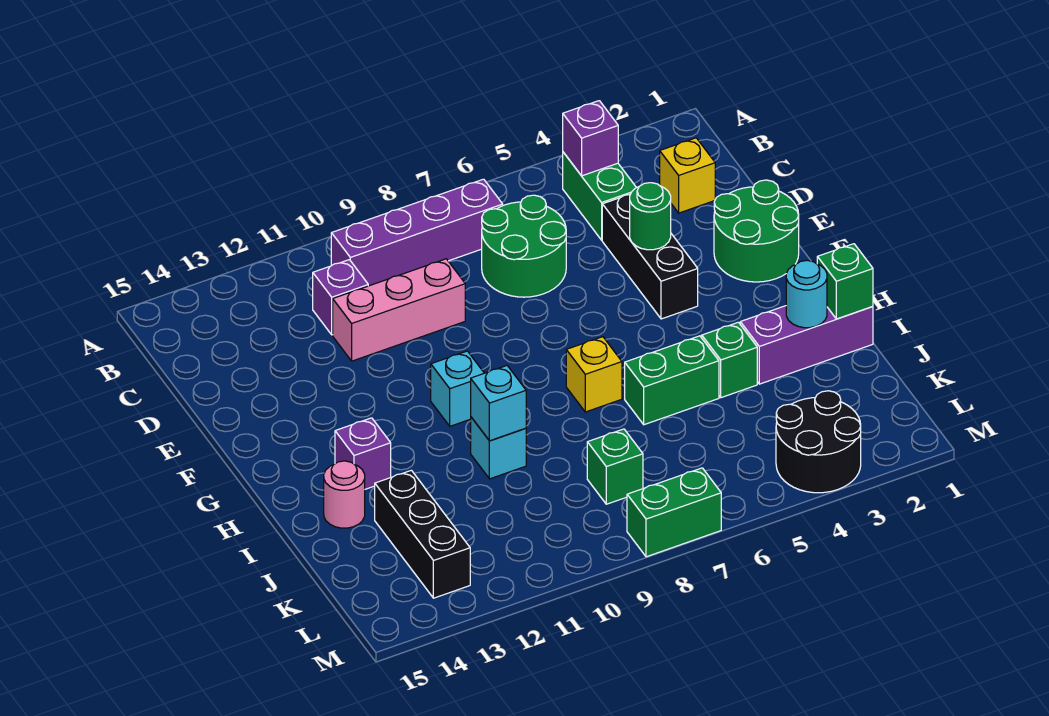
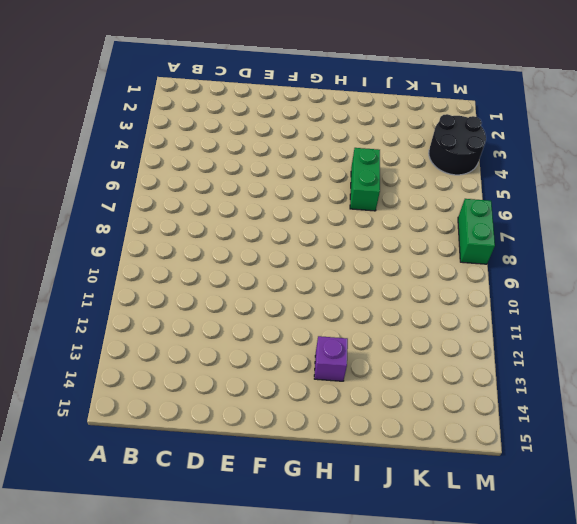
none -> green brick B4:C4 level 1
none -> purple brick B7:B10 level 1
none -> yellow brick C2 level 1

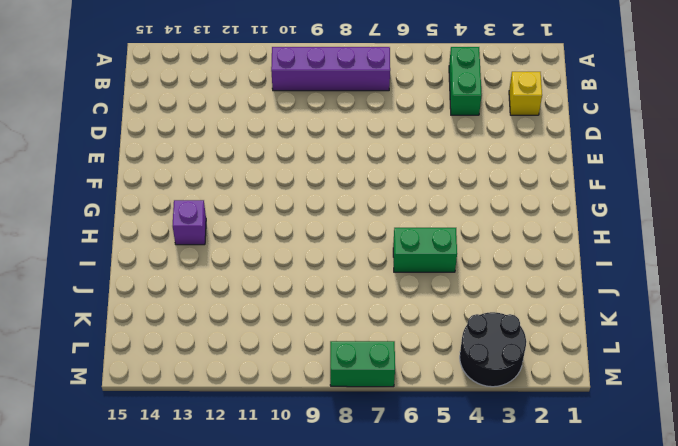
none -> green round brick C6:D7 level 1
none -> purple brick C11 level 1
none -> black brick D4:F4 level 1

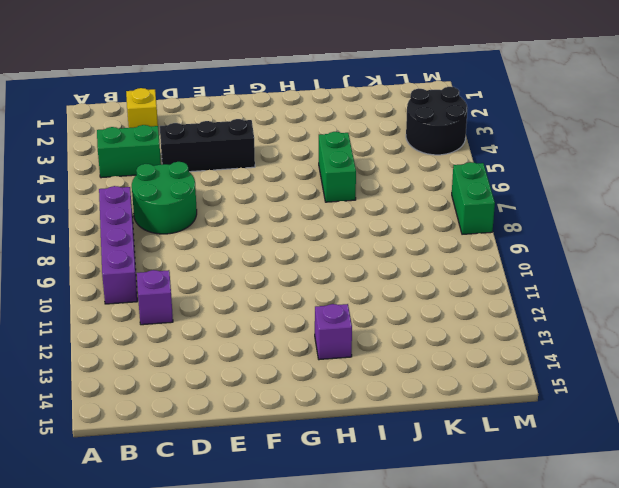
none -> pink brick D9:D11 level 1
none -> green round brick E1:F2 level 1
none -> cyan brick G10 level 1

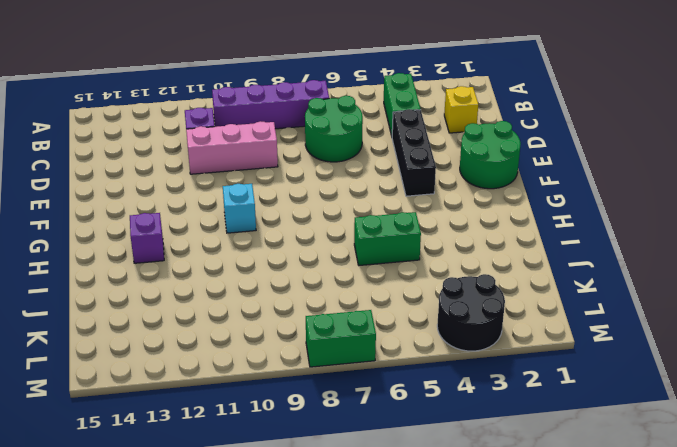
none -> yellow brick H7 level 1
none -> purple brick I1:I3 level 1
none -> green brick I4 level 1

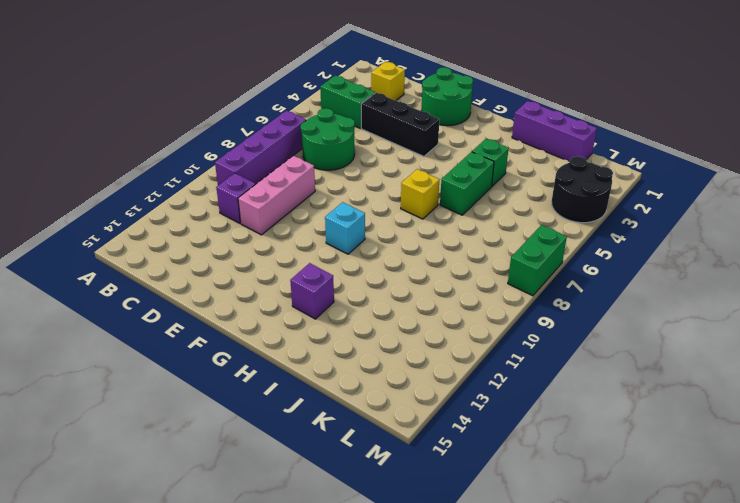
purple brick I1:K1 level 1 -> purple brick I1:I3 level 1
none -> cyan brick I10 level 1
none -> pink round brick I14 level 1
none -> black brick J13:L13 level 1

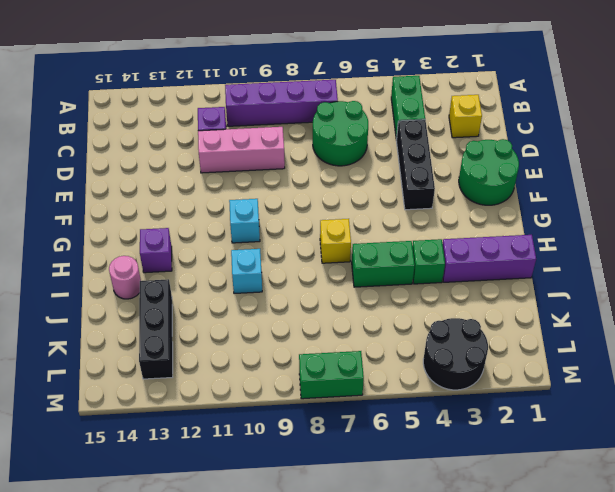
none -> green brick K8 level 1
none -> purple brick B4 level 2
none -> green round brick E4 level 2

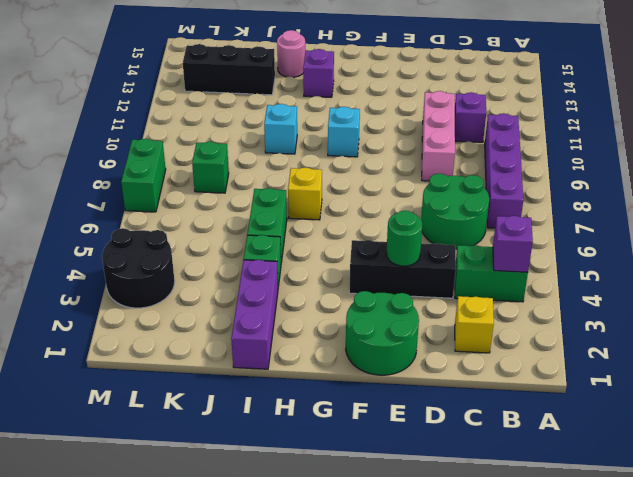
none -> green brick I1 level 2
none -> cyan round brick I2 level 2
none -> cyan brick I10 level 2

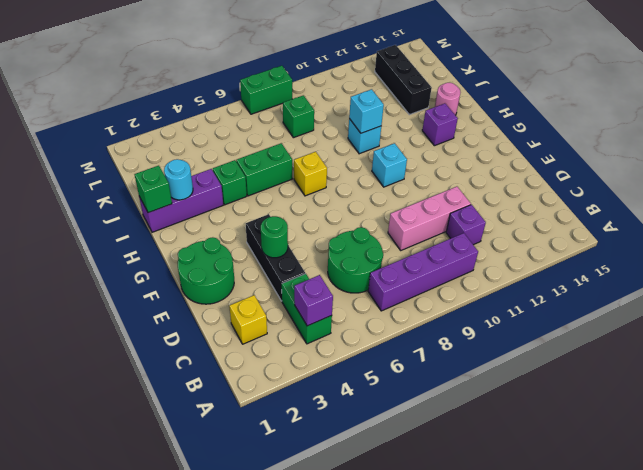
none -> black round brick L3:M4 level 1

